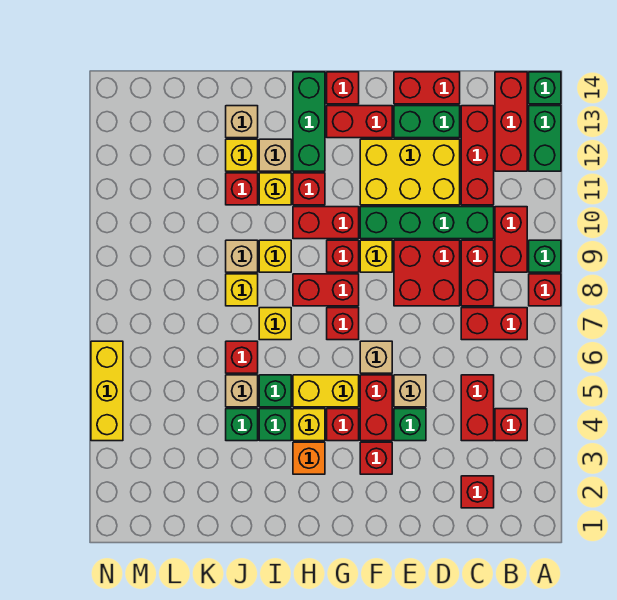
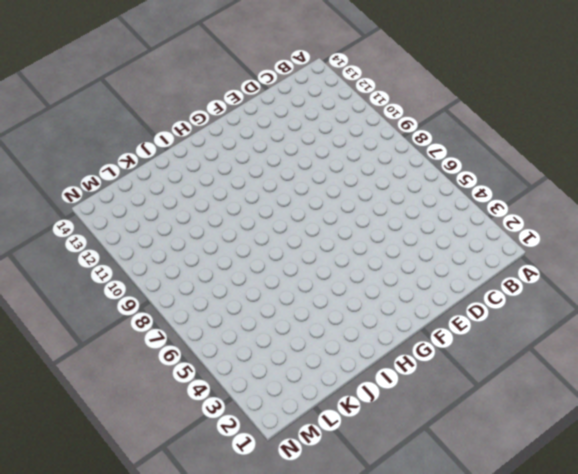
none -> red brick A8 level 1
none -> green brick A9 level 1
none -> green brick A12:A13 level 1
none -> green brick A14 level 1

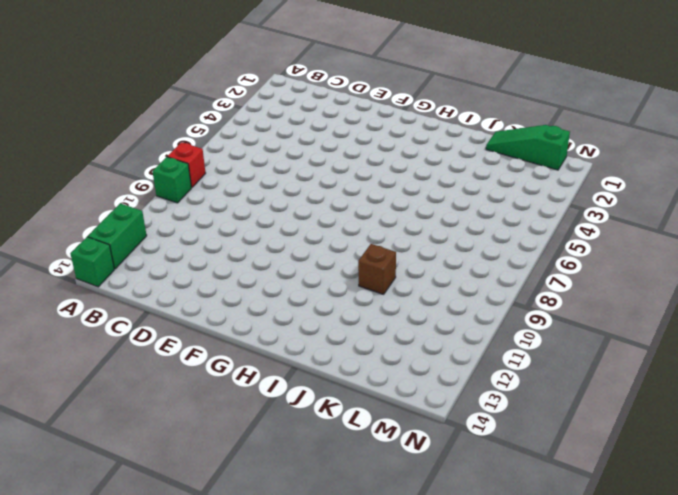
brown brick J10 level 1 -> none
green slope K1:M1 level 1 top M -> none
none -> red brick B4 level 1
none -> red brick B7:C7 level 1
none -> red brick B9:B10 level 1
none -> red brick B12:B14 level 1

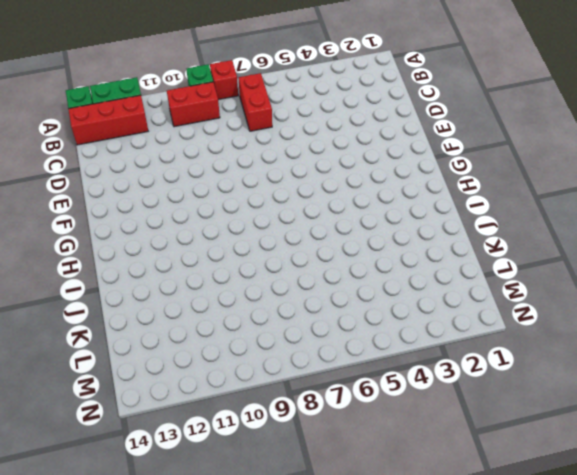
none -> red brick B4 level 1
none -> red brick C2 level 1
none -> red brick C4:C5 level 1
none -> red brick C8:C9 level 1

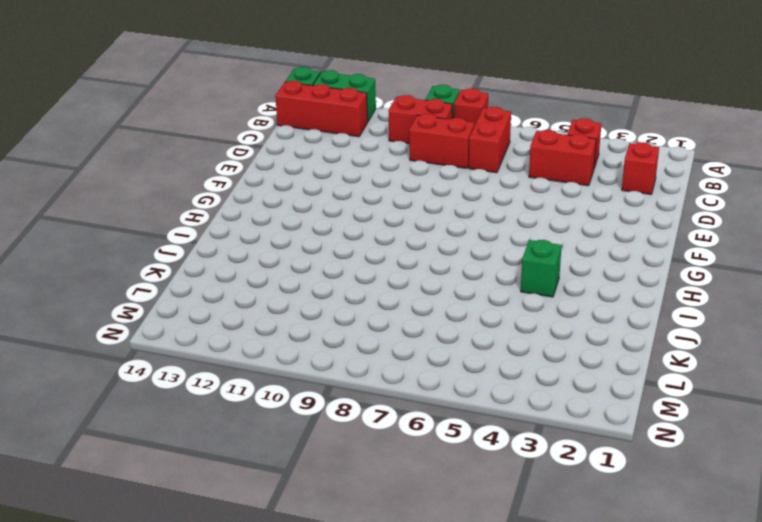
none -> green brick C10:F10 level 1
none -> red brick C11:C13 level 1
none -> red brick D8:E9 level 1
none -> yellow brick D11:F12 level 1

